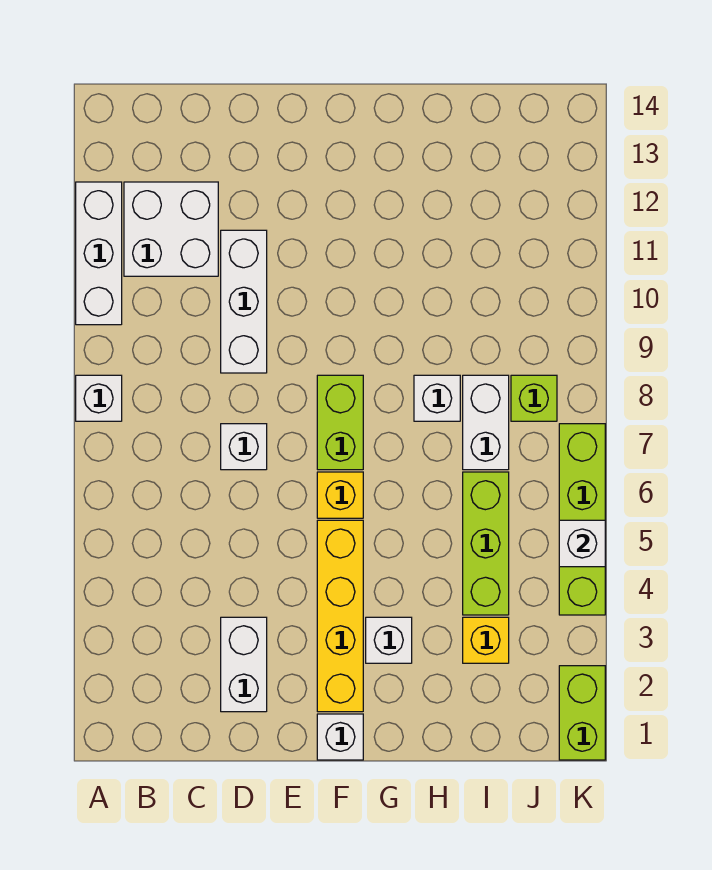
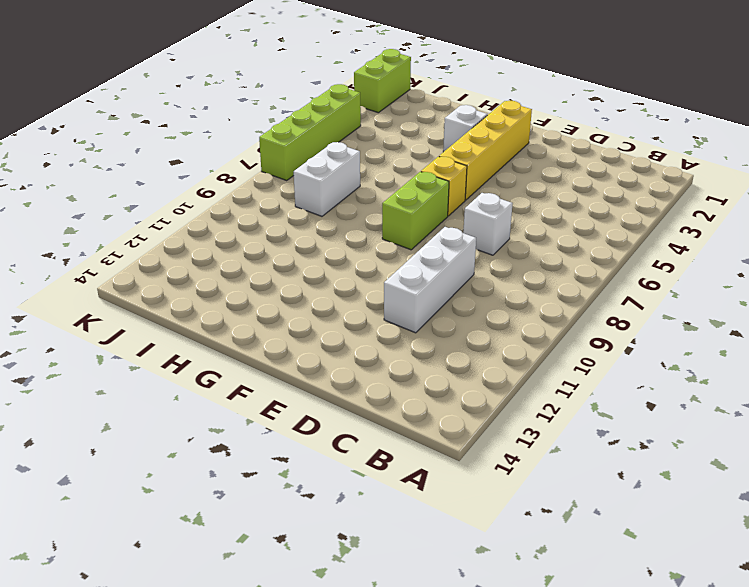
none -> white brick A8 level 1
none -> white brick A10:A12 level 1
none -> white brick B11:C12 level 1

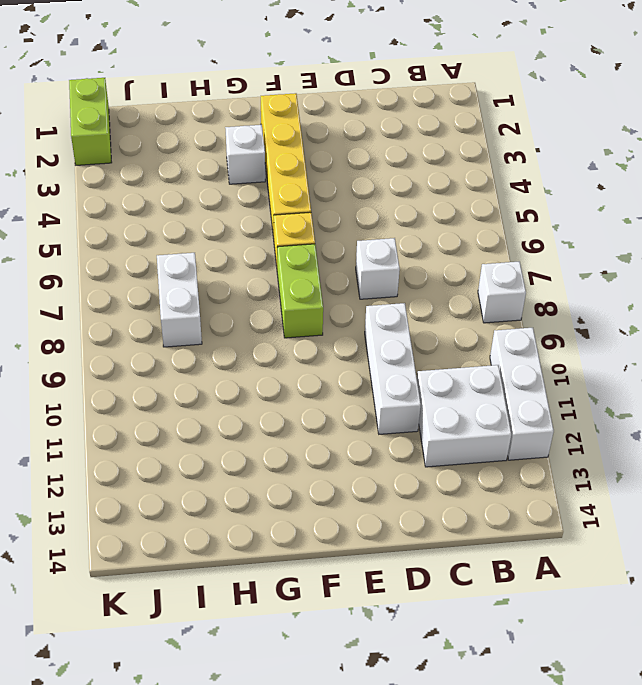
none -> white brick D2:D3 level 1
none -> white brick F1 level 1
none -> white brick H8 level 1

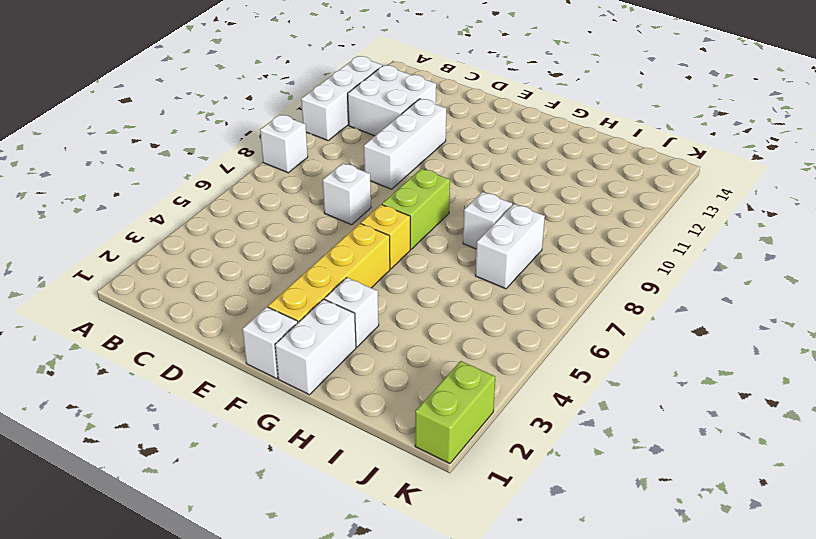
white brick G1:G2 level 1 -> white brick D2:D3 level 1
none -> yellow brick I3 level 1
none -> lime brick I4:I6 level 1
none -> lime brick J8 level 1

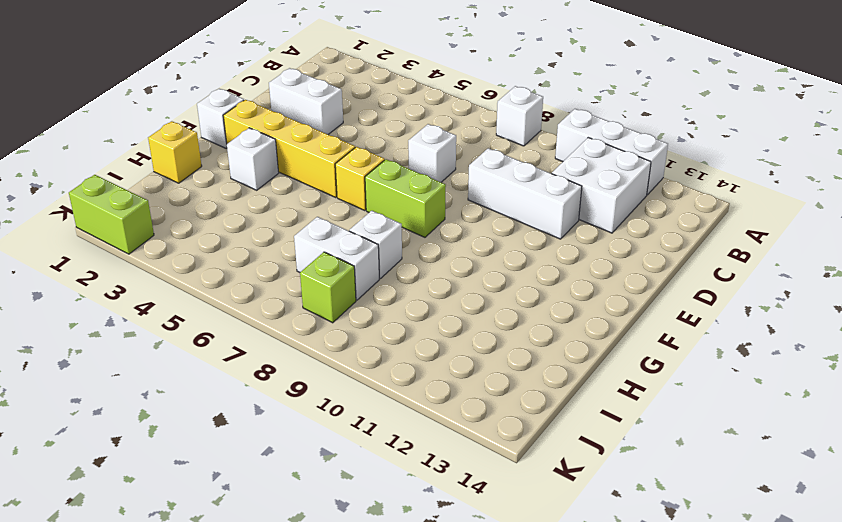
yellow brick H1 level 1 -> yellow brick I3 level 1
none -> lime brick I4:I6 level 1
none -> lime brick K4:K7 level 1
none -> white brick K5 level 2

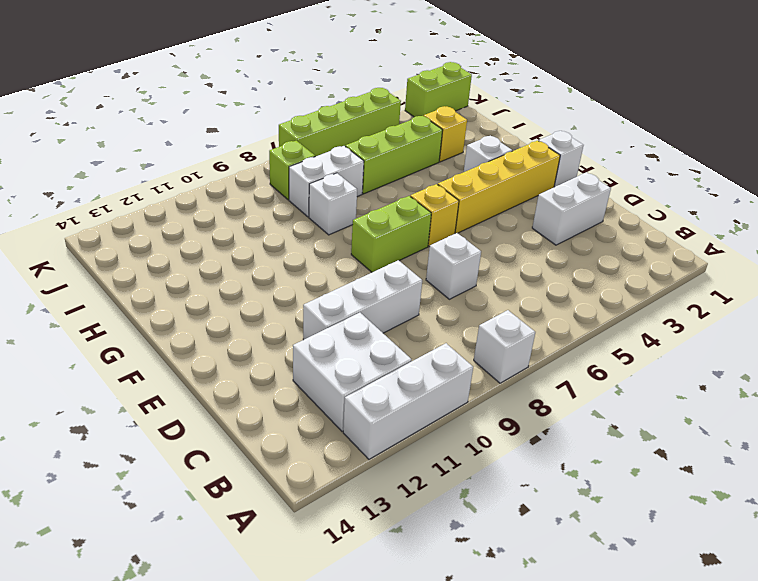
none -> white brick K5 level 2

